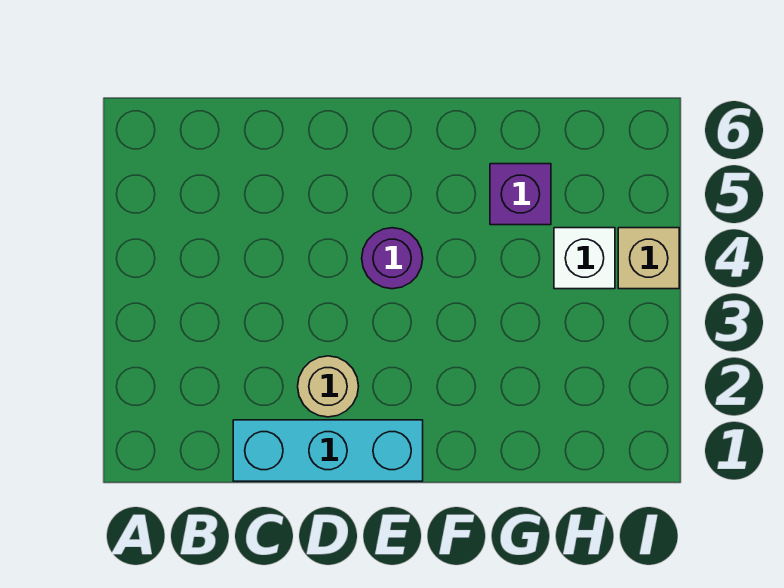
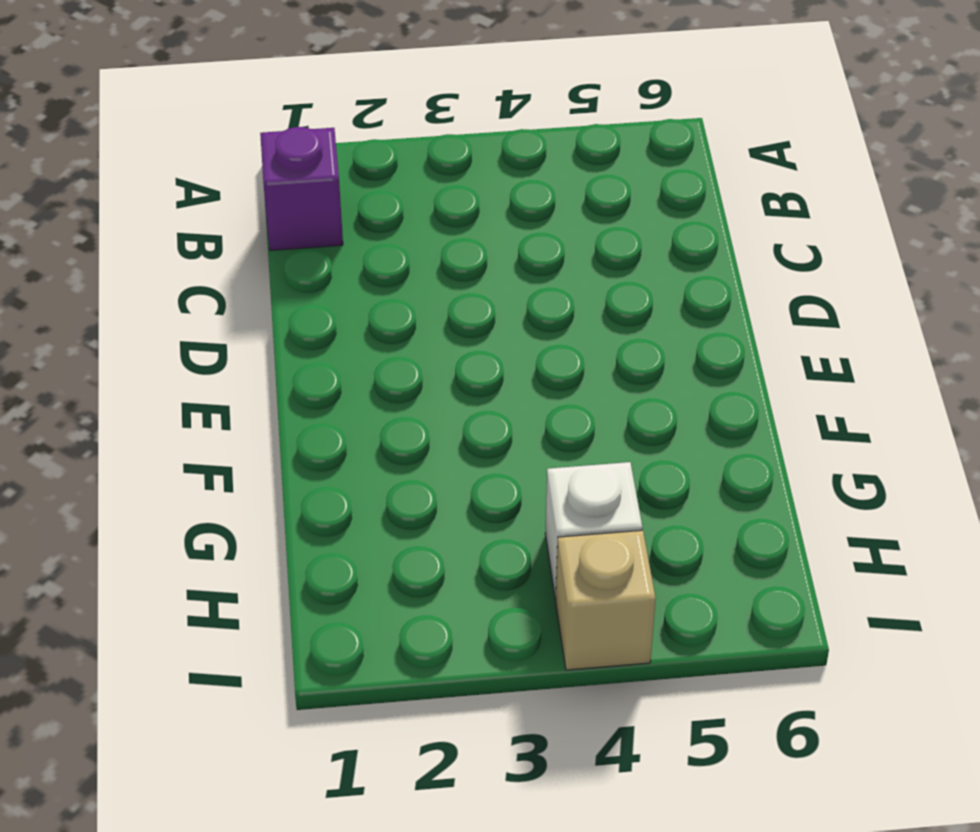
purple brick B1 level 1 -> purple brick G5 level 1
none -> cyan brick C1:E1 level 1
none -> tan round brick D2 level 1

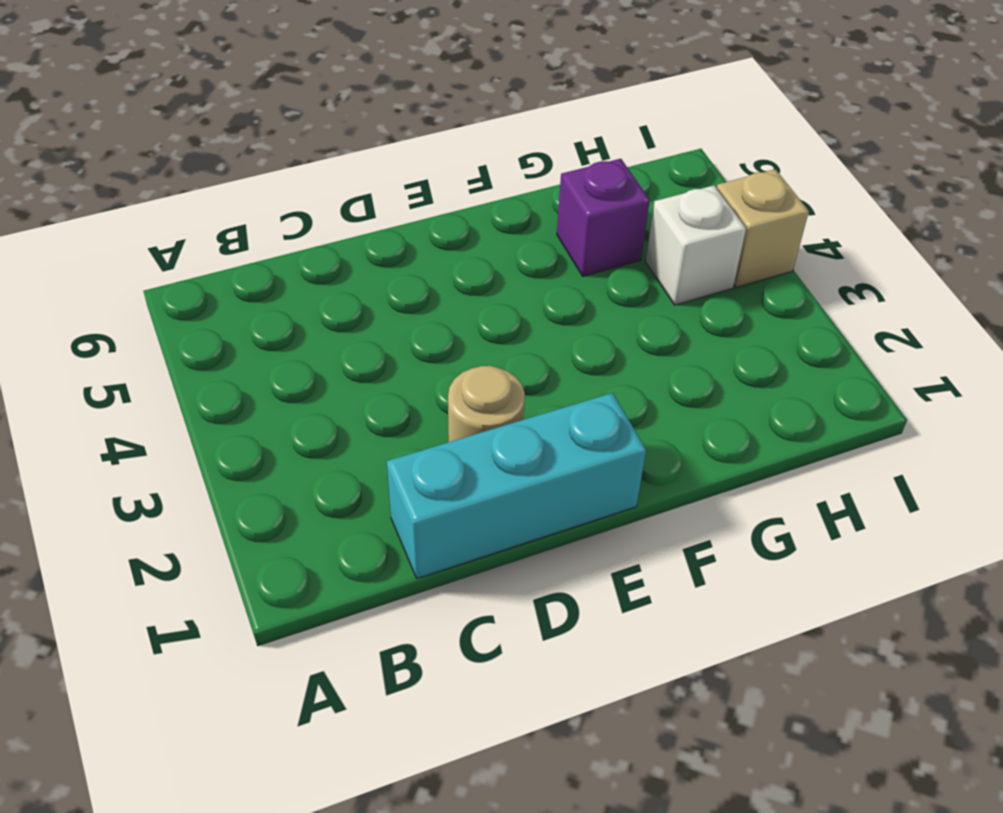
none -> purple round brick E4 level 1

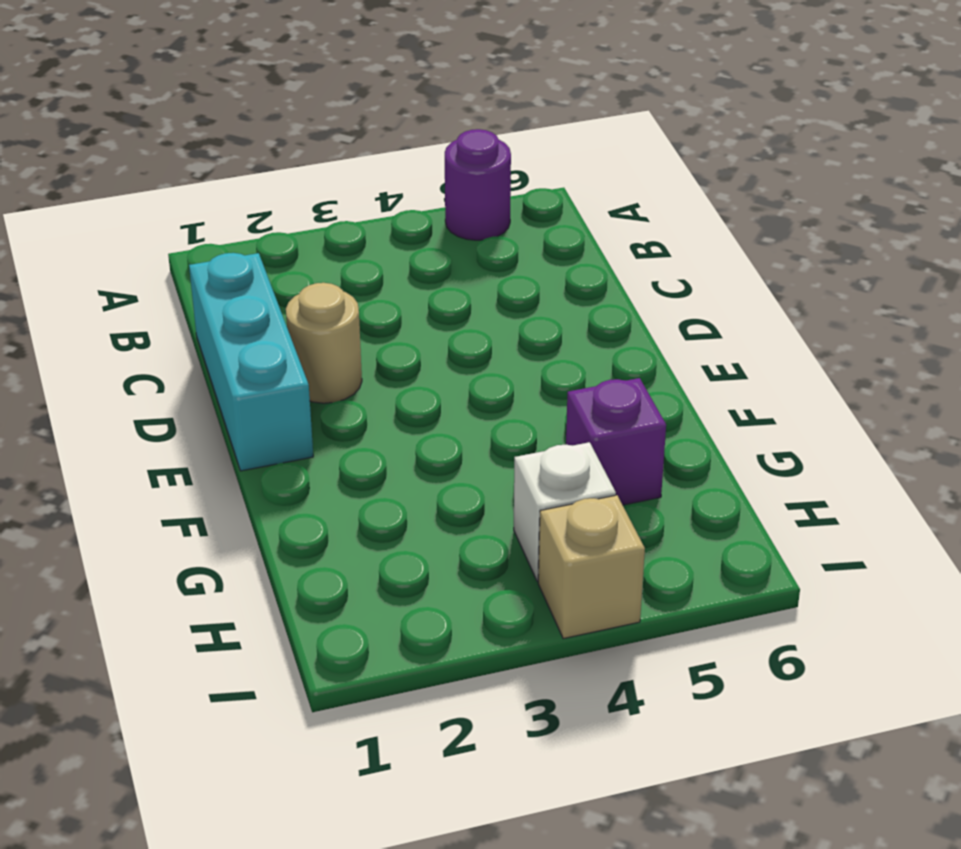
purple round brick A5 level 1 -> purple round brick E4 level 1

